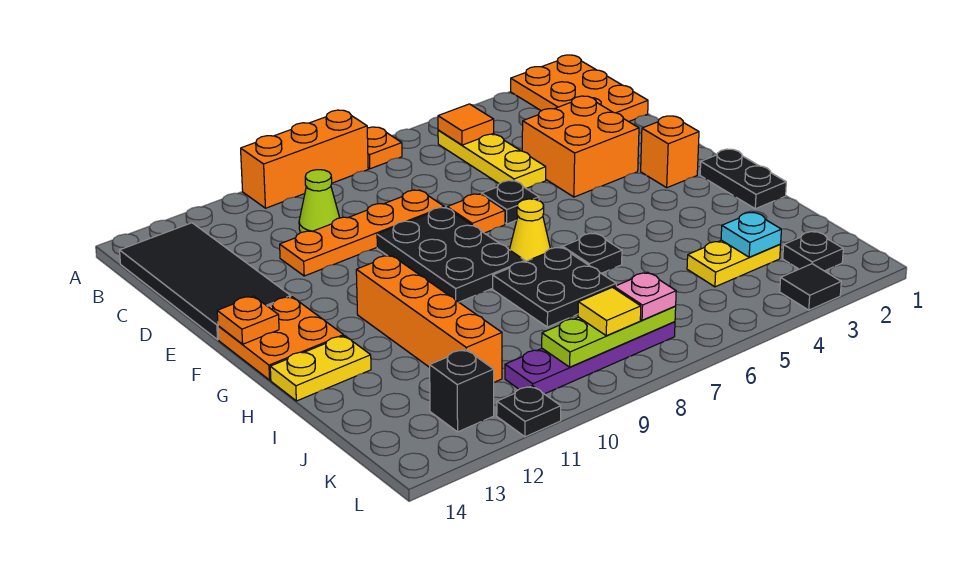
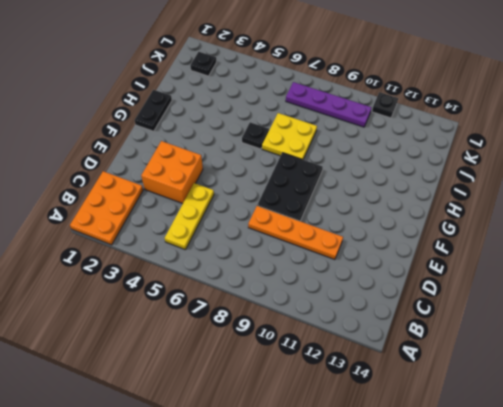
yellow plate H7:I8 level 1 -> black plate H7:I8 level 1
none -> orange plate A7 level 1
none -> orange brick A8:A10 level 1
none -> black tile B13:E14 level 1
none -> lime cone C10 level 1

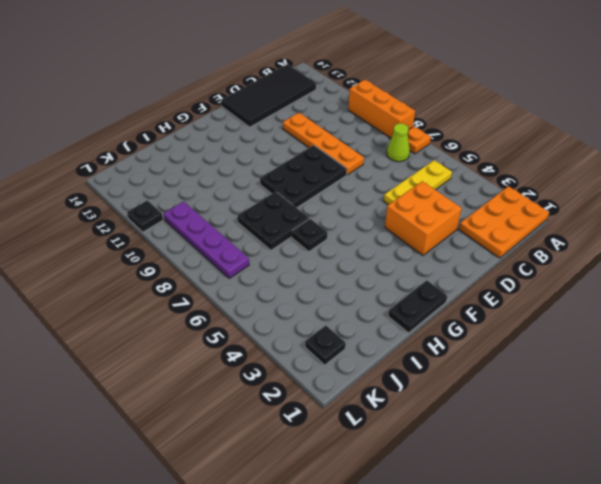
lime cone B7 level 1 -> lime cone C10 level 1
none -> black plate E6 level 1
none -> orange plate E7 level 1
none -> orange brick F2 level 1
none -> orange plate F13:G14 level 1

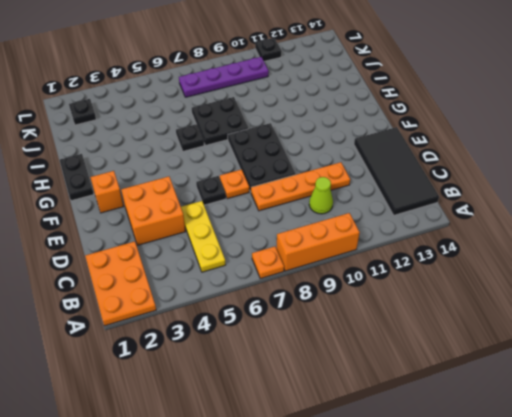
none -> orange plate F13:G14 level 1
none -> yellow cone G7 level 1
none -> orange brick G11:J11 level 1
none -> yellow plate H13:H14 level 1

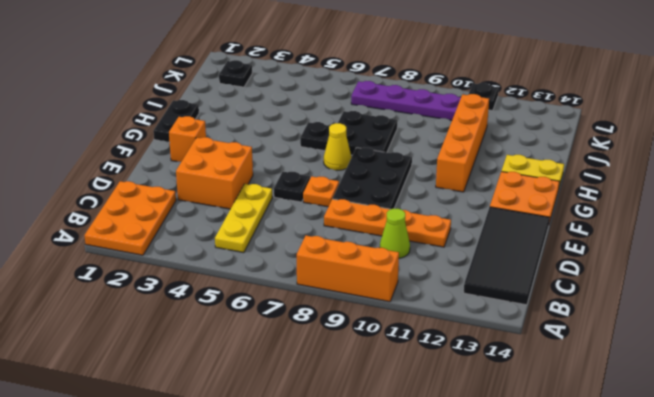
none -> orange plate A7 level 1
none -> yellow plate J3:J4 level 1
none -> black brick K12 level 1
none -> black tile L3 level 1

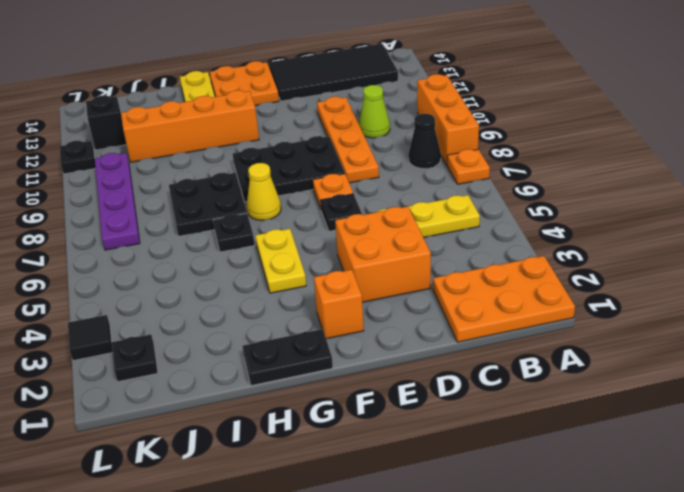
black cone B8 level 1 -> none
yellow plate G4:G5 level 1 -> yellow plate J3:J4 level 1
none -> orange tile B5 level 2
none -> orange plate F14 level 2
none -> cyan plate J3 level 2
none -> lime plate K7:K9 level 2

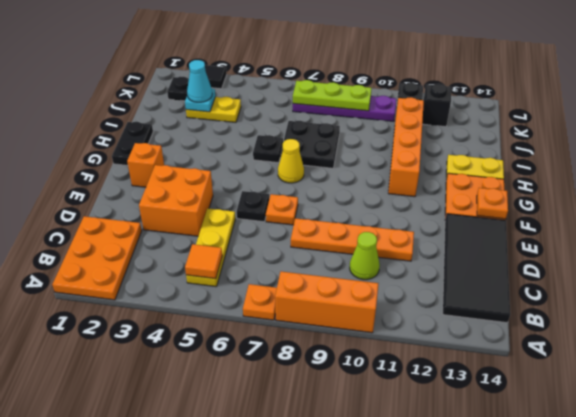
cyan cone J3 level 3 -> none
none -> black plate E8:G9 level 1
none -> pink plate K7 level 3
none -> yellow tile K8 level 3

